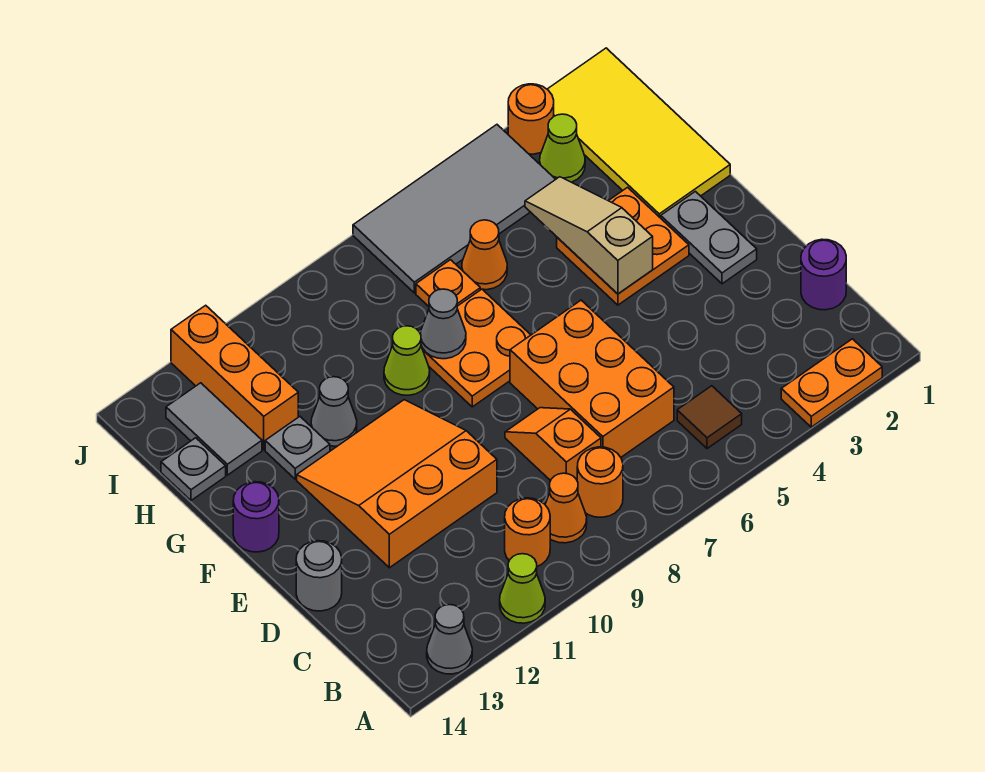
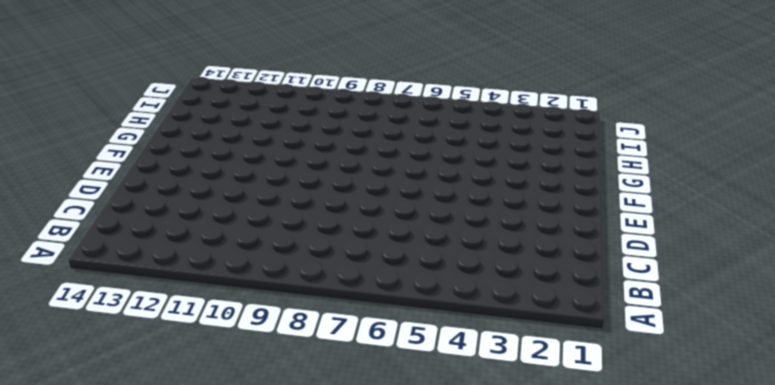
none -> orange plate A2:A3 level 1
none -> lime cone A11 level 1
none -> grey cone A13 level 1
none -> brown tile B5 level 1

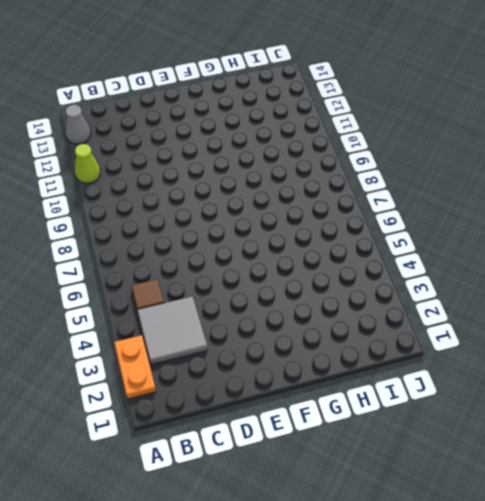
grey tile B3:C4 level 1 -> none
none -> orange round brick B8 level 1
none -> orange cone B9 level 1
none -> orange round brick B10 level 1
none -> purple round brick C1 level 1

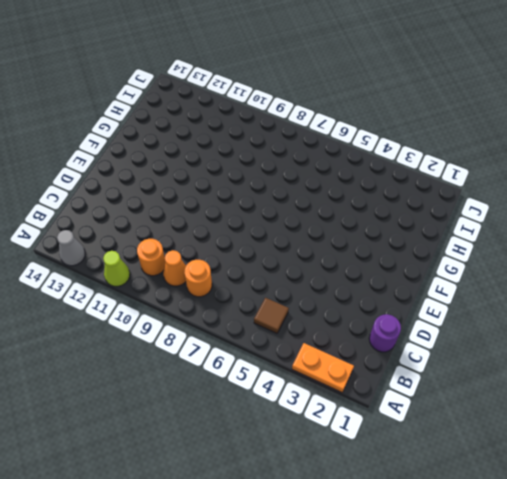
none -> orange brick C6:E7 level 1
none -> orange slope C8:D8 level 1 top C
none -> orange slope D10:F12 level 1 top D
none -> grey round brick D14 level 1

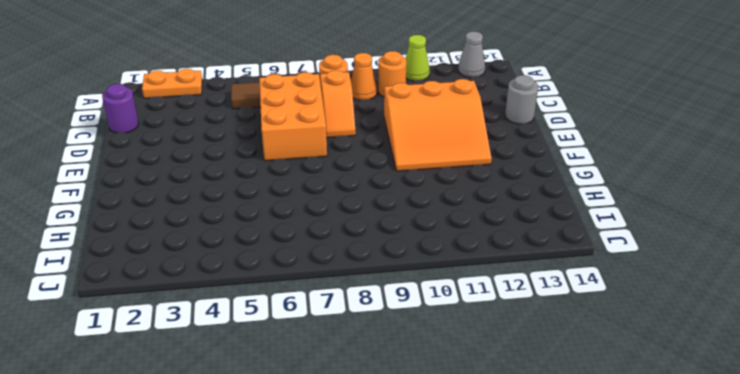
none -> grey plate E2:F2 level 1
none -> orange plate F3:G4 level 1
none -> orange plate F7:G8 level 1
none -> purple round brick F14 level 1

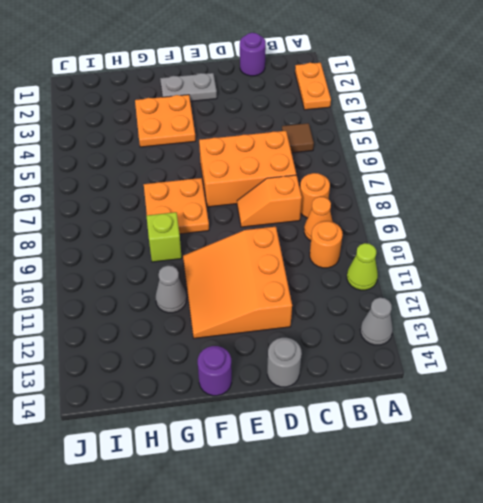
lime brick G9 level 1 -> lime cone G9 level 1
none -> yellow tile G1:J2 level 1
none -> grey plate G12 level 1
none -> orange cone H6 level 1
none -> orange plate H7 level 1

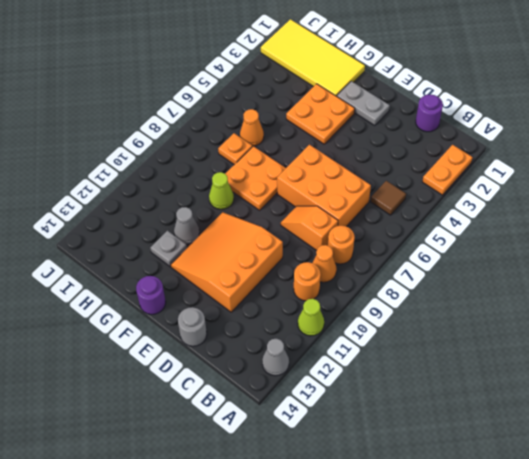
none -> orange brick H12:J12 level 1
none -> grey tile H13:I13 level 1
none -> grey plate H14 level 1
none -> lime cone I3 level 1

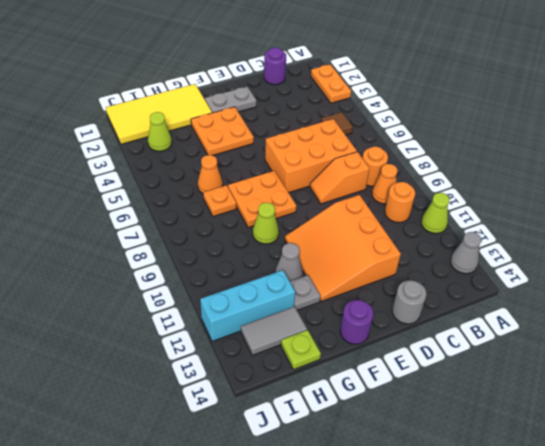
cyan brick H12:J12 level 1 -> orange brick H12:J12 level 1
lime plate H14 level 1 -> grey plate H14 level 1
none -> grey tile I4:J7 level 1
none -> orange round brick J3 level 1
none -> tan slope F4:H4 level 2 top F
none -> grey cone G8 level 2

